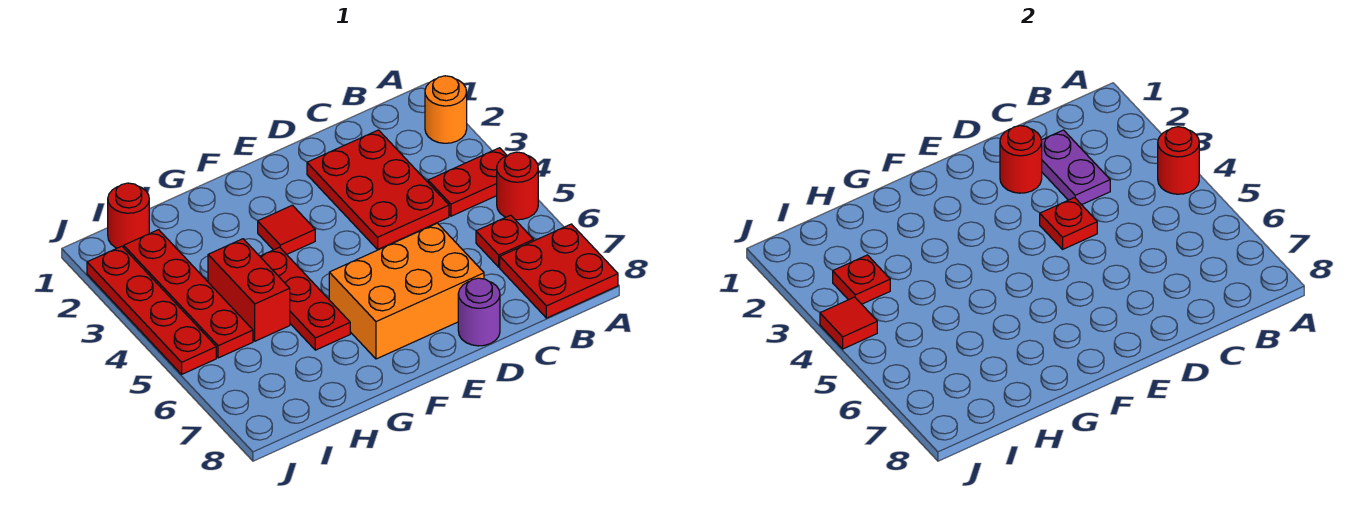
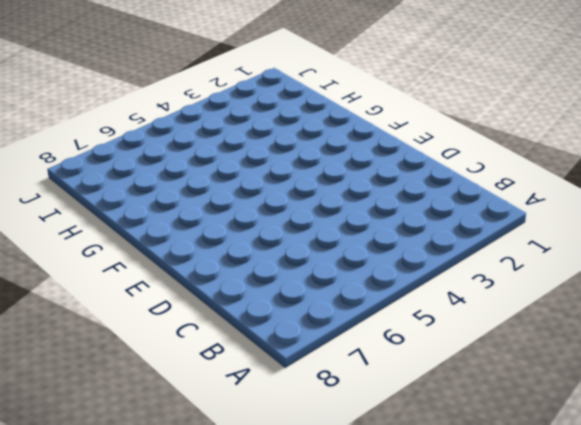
none -> orange round brick A2 level 1
none -> red plate A4:B4 level 1
none -> red round brick A5 level 1

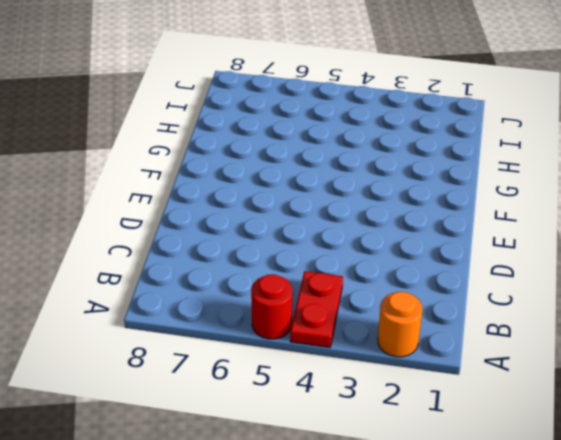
none -> red plate A7:B8 level 1
none -> red plate B6 level 1
none -> red plate C2:D4 level 1

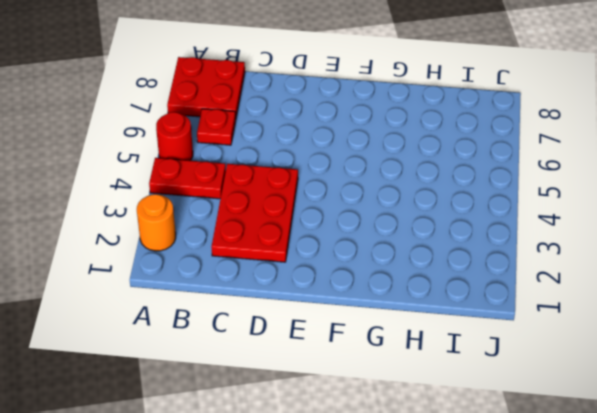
none -> orange brick D6:F7 level 1
none -> purple round brick D8 level 1
none -> red tile F3 level 1

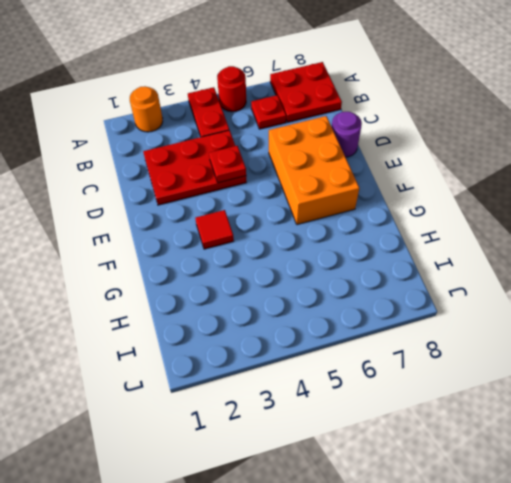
none -> red plate G4:G6 level 1
none -> red brick H4:H5 level 1
none -> red round brick I1 level 1

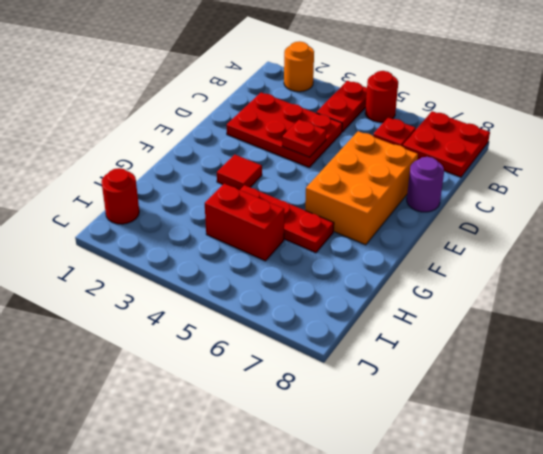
none -> red plate I2:I5 level 1
none -> red plate J2:J5 level 1
none -> red round brick A4 level 2

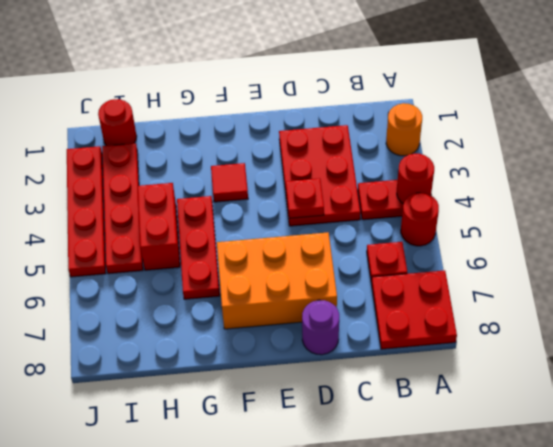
none -> purple plate C2:C3 level 2
none -> red round brick D2 level 2
none -> red plate I3 level 2

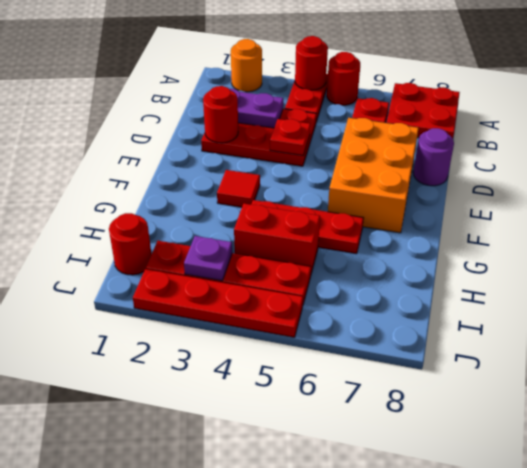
purple plate I3 level 2 -> red plate I3 level 2
none -> red tile J4 level 2

